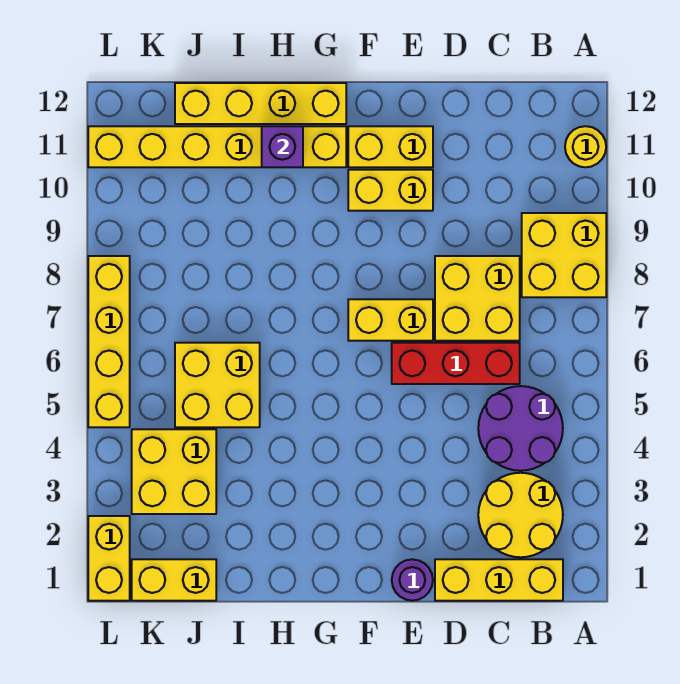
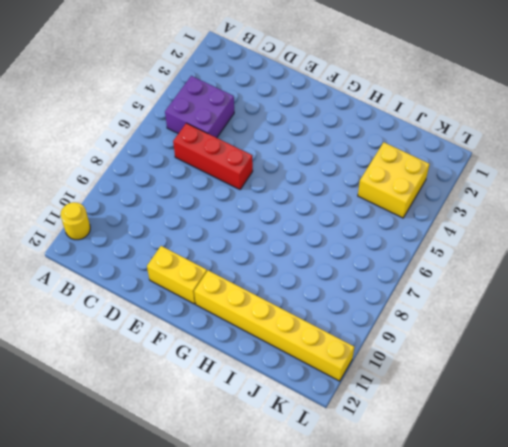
purple brick B4:C5 level 1 -> purple round brick B4:C5 level 1
none -> yellow brick A8:B9 level 1
none -> yellow brick B1:D1 level 1
none -> yellow round brick B2:C3 level 1

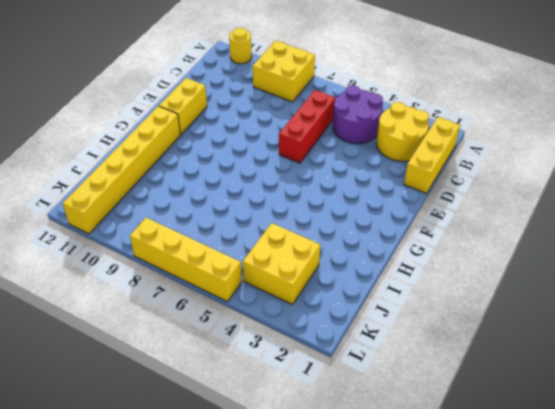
none -> yellow brick C7:D8 level 1
none -> purple round brick E1 level 1
none -> yellow brick E7:F7 level 1

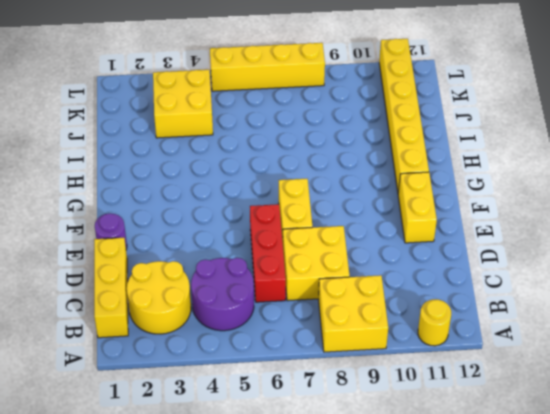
none -> yellow brick E10:F10 level 1
none -> yellow brick G12:J12 level 1
none -> yellow brick I5:J6 level 1

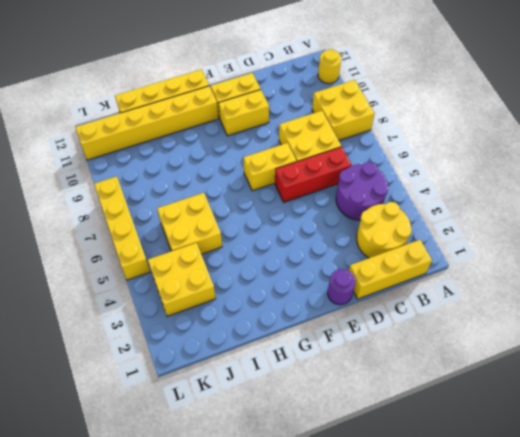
none -> yellow brick J1:K1 level 1
none -> yellow brick L1:L2 level 1
none -> purple brick H11 level 2

